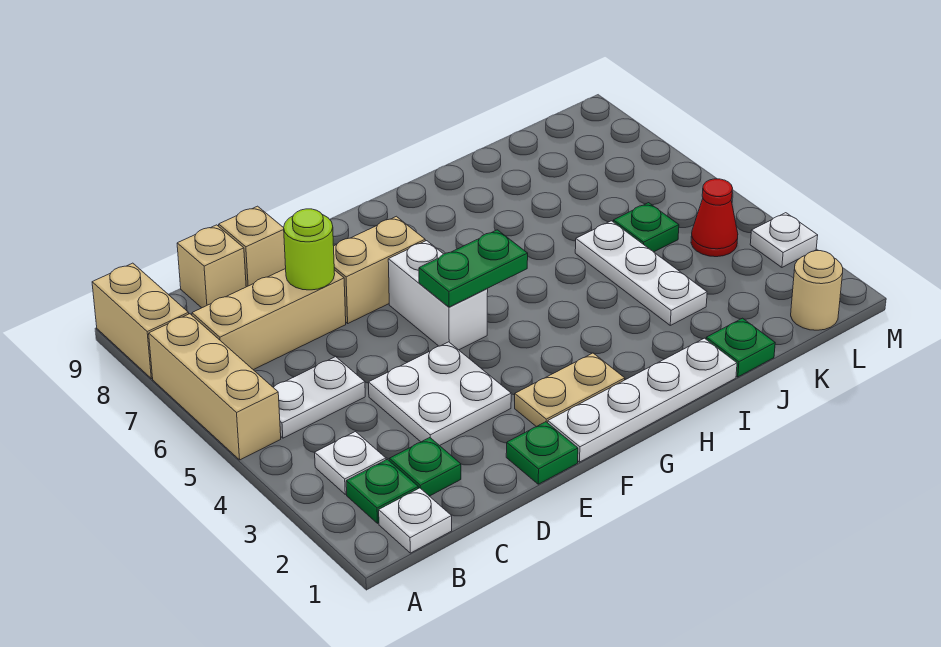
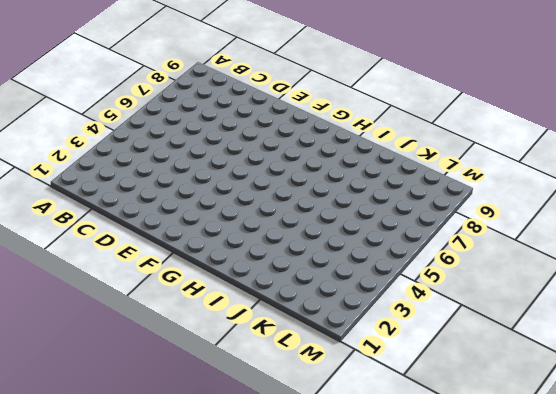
none -> tan brick A5:A7 level 1
none -> tan brick A8:A9 level 1
none -> white plate B1 level 1

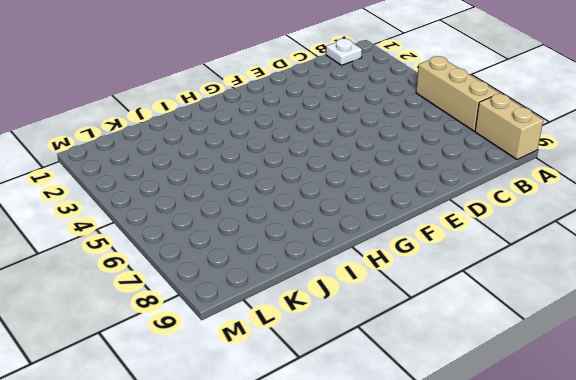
none -> green plate B2 level 1
none -> white plate B3 level 1
none -> white plate B5:C5 level 1

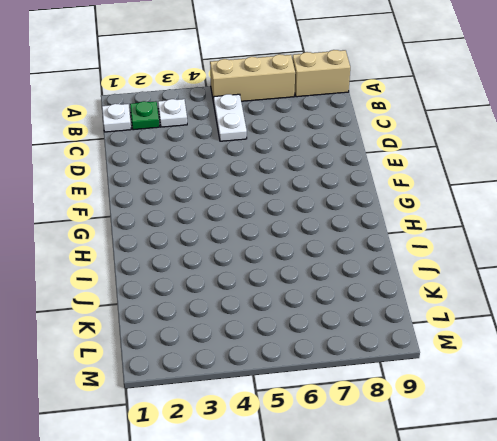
none -> tan brick B7:D7 level 1
none -> green plate C2 level 1
none -> tan brick C9 level 1

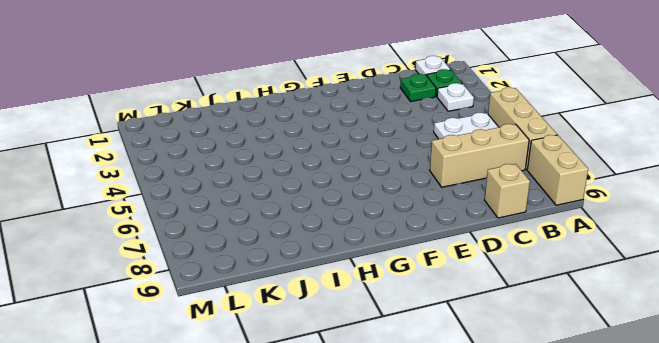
none -> white plate D3:E4 level 1
none -> tan brick D9 level 1
none -> green plate E1 level 1

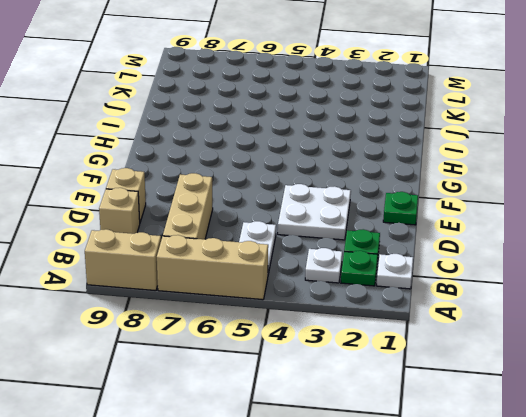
none -> tan brick E7:F7 level 1
none -> white plate F1:I1 level 1
none -> tan plate F2:G2 level 1

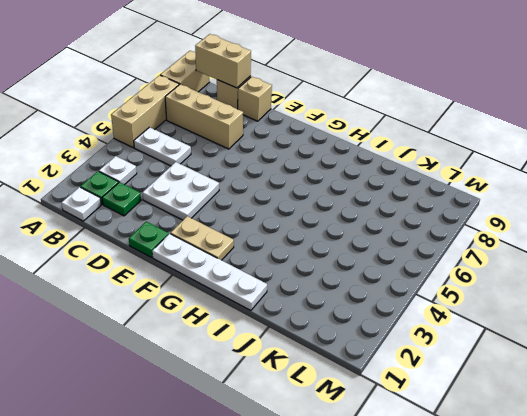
tan brick B9:C9 level 2 -> tan brick E7:F7 level 1
none -> white brick F5:F6 level 1
none -> green plate J1 level 1
none -> white plate J3:J5 level 1

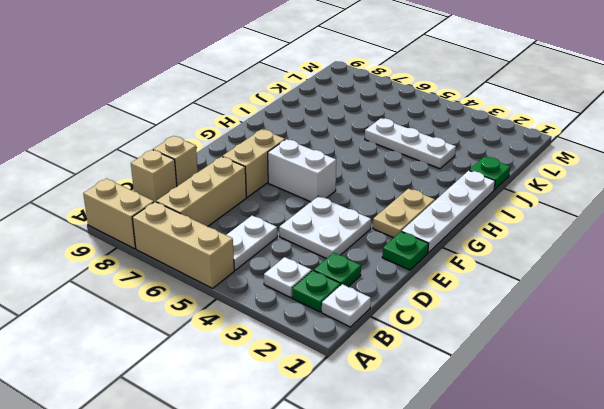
none -> green plate K5 level 1
none -> tan round brick L1 level 1
none -> red cone L4 level 1

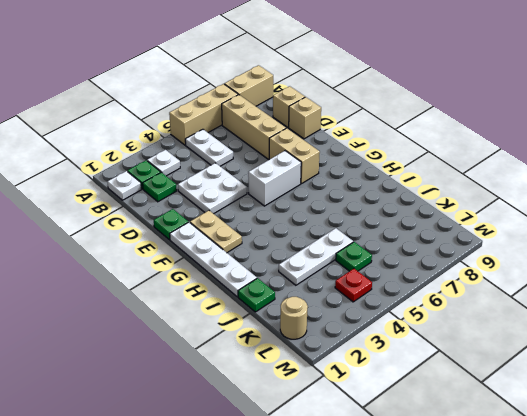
red plate L4 level 1 -> red cone L4 level 1
none -> white plate M3 level 1
none -> lime round brick D7 level 2
none -> green plate F5:G5 level 2

